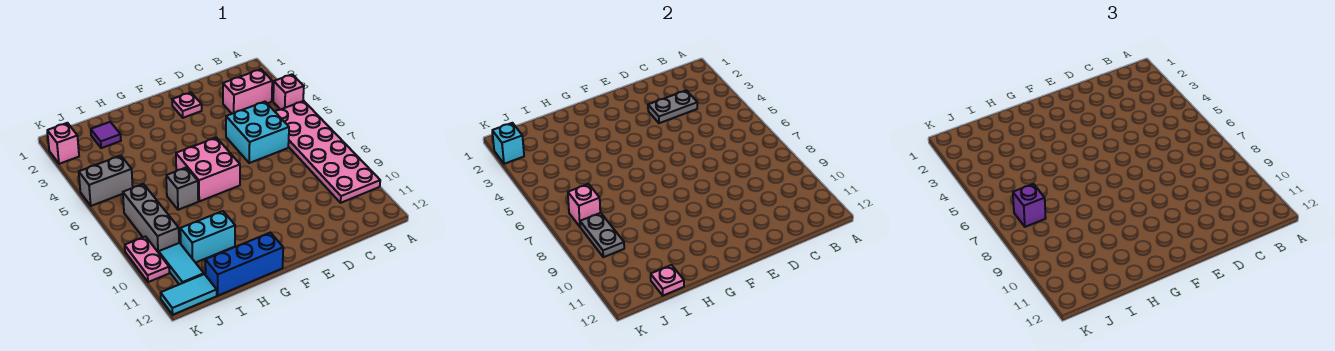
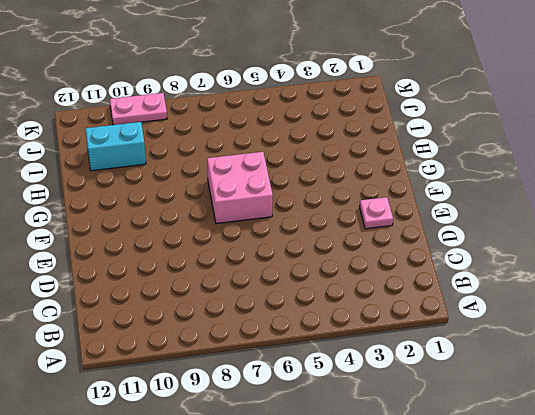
cyan brick I10:I11 level 1 -> cyan brick H10:I10 level 1
none -> pink brick A4 level 1
none -> pink plate A5:B10 level 1
none -> pink brick B3:C3 level 1

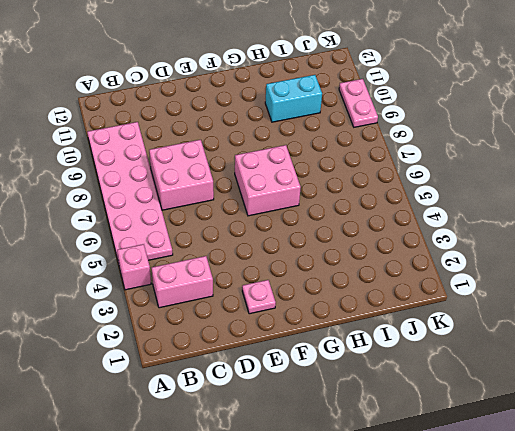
pink brick C7:D8 level 1 -> none
none -> cyan brick C5:D6 level 1
none -> blue brick G12:I12 level 1
none -> grey brick H7 level 1

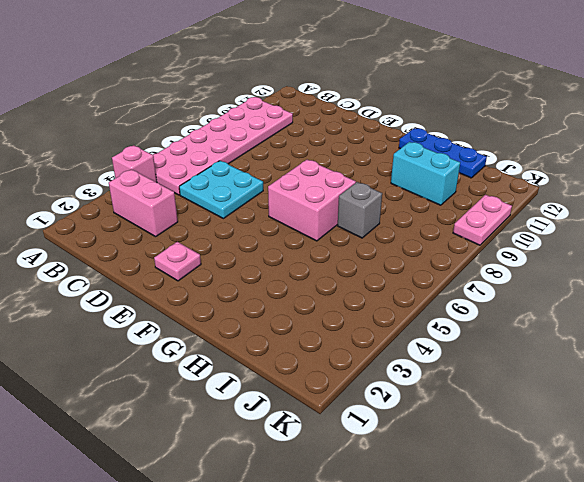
cyan plate C5:D6 level 1 -> cyan brick C5:D6 level 1
blue plate G12:I12 level 1 -> blue brick G12:I12 level 1
none -> purple tile I2 level 1
none -> grey brick J5:K5 level 1
none -> grey brick J7:J9 level 1

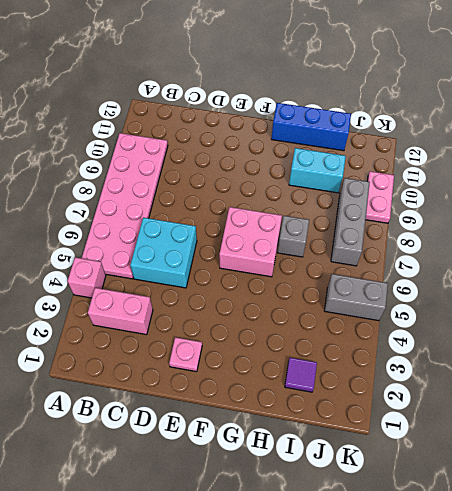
none -> cyan tile J10:J11 level 1
none -> cyan tile J12:K12 level 1
none -> pink brick K2 level 1

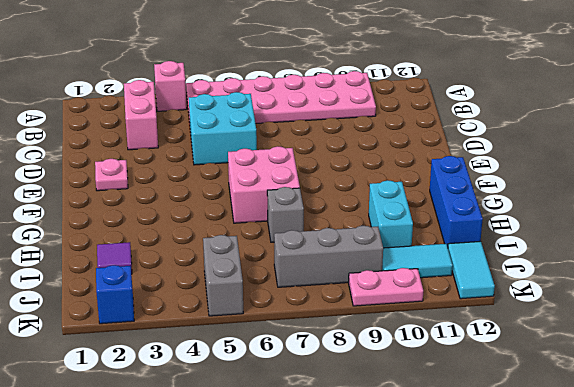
blue brick K2 level 1 -> pink brick K2 level 1
none -> grey plate C3:D3 level 2
none -> pink plate I12 level 2
none -> pink brick J7 level 2

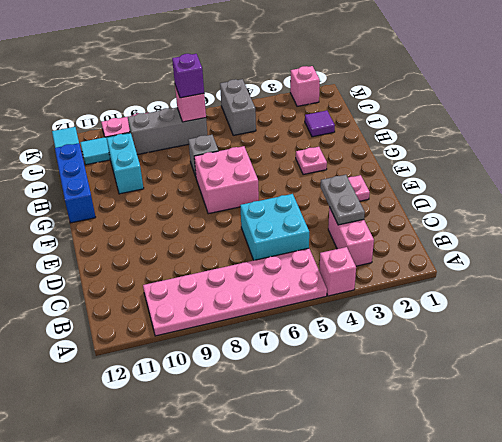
pink plate G3 level 1 -> pink plate I12 level 2
none -> grey plate J8:J9 level 2
none -> cyan brick K2 level 2

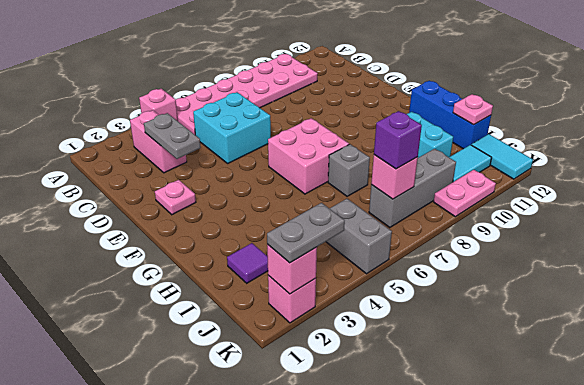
pink brick K2 level 2 -> cyan brick K2 level 2
grey plate K2:K3 level 3 -> grey plate J8:J9 level 2

